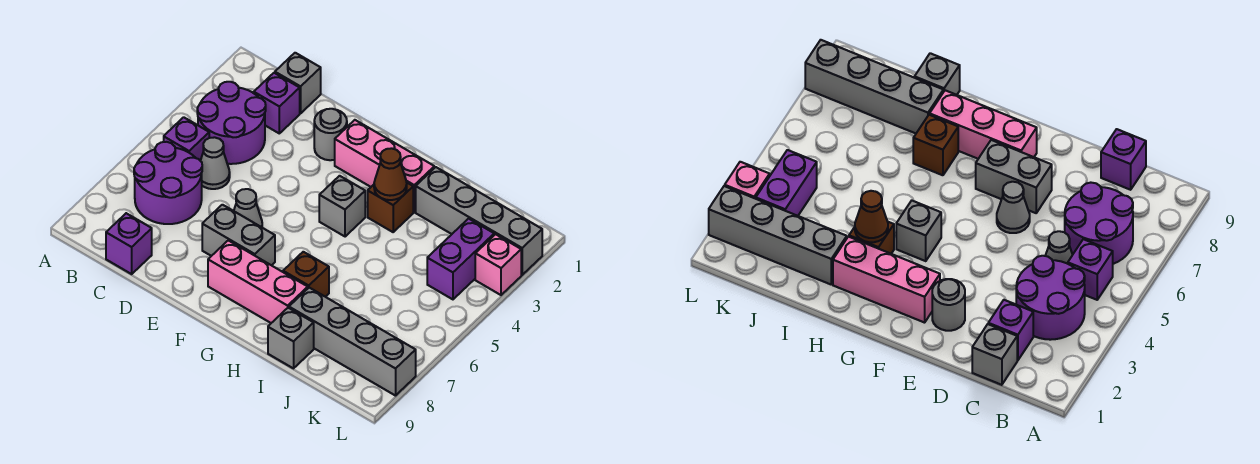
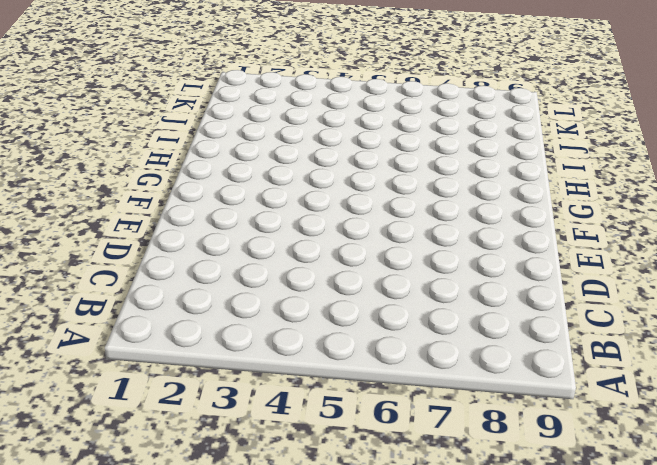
none -> purple round brick B3:C4 level 1
none -> purple brick B5 level 1
none -> purple round brick B6:C7 level 1

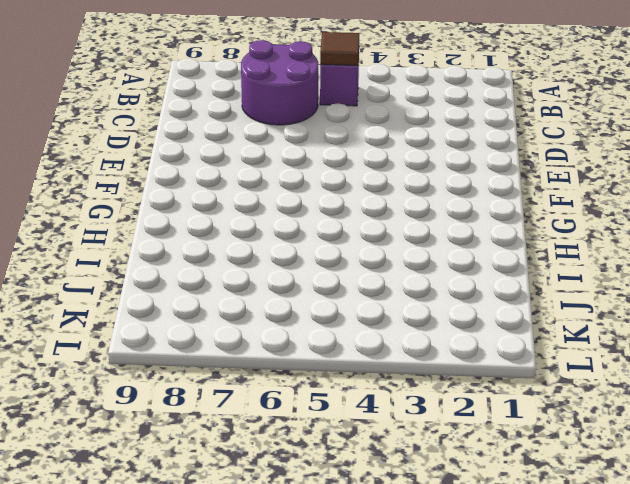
brown tile B5 level 2 -> none
none -> purple round brick B3:C4 level 1
none -> grey brick C1 level 1
none -> purple brick C2 level 1

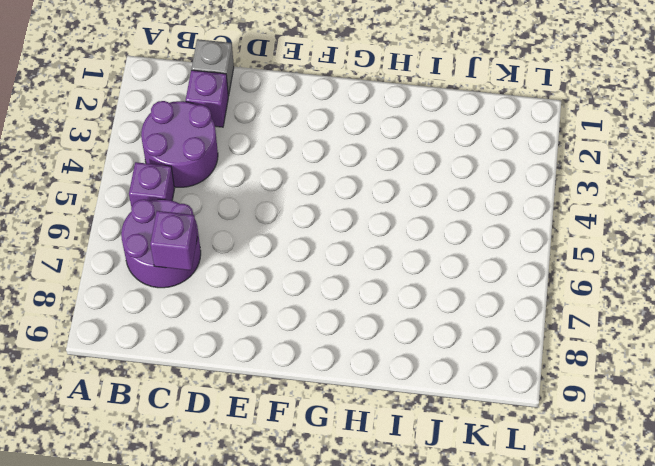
purple brick C7 level 2 -> purple brick C9 level 1
none -> grey cone C5 level 1
none -> grey round brick E2 level 1
none -> grey cone E6 level 1

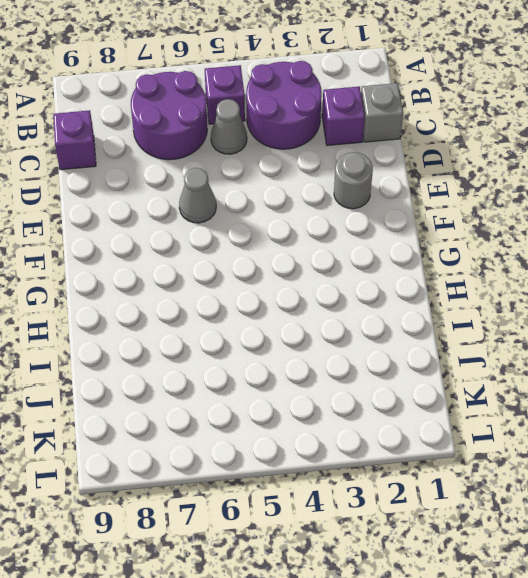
none -> grey brick E7:F7 level 1
none -> pink brick F2:H2 level 1
none -> pink brick F8:H8 level 1

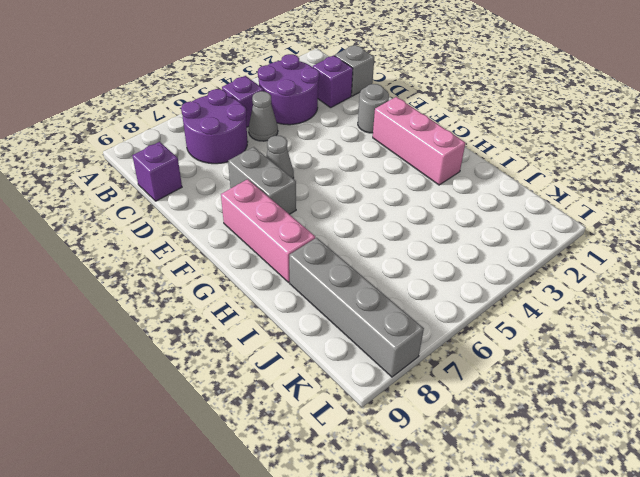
none -> grey brick G4 level 1
none -> brown brick H3 level 1
none -> brown brick H7 level 1

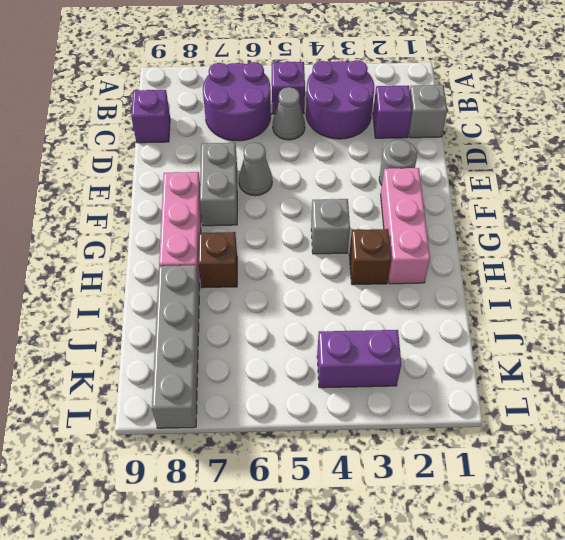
none -> grey brick I2:L2 level 1
none -> grey brick I9 level 1
none -> pink brick L3 level 1

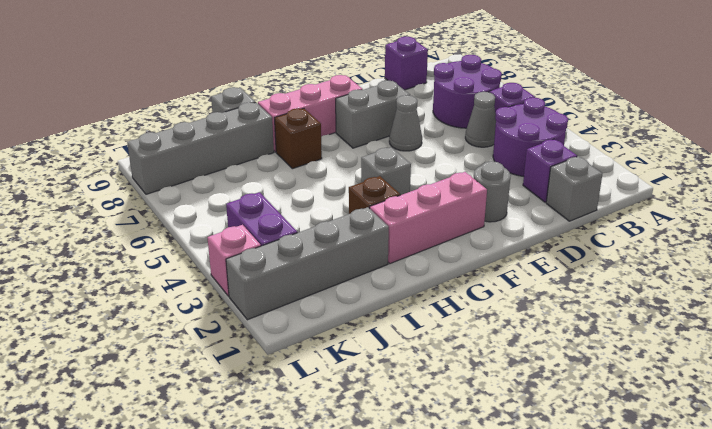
none -> brown cone H3 level 2

